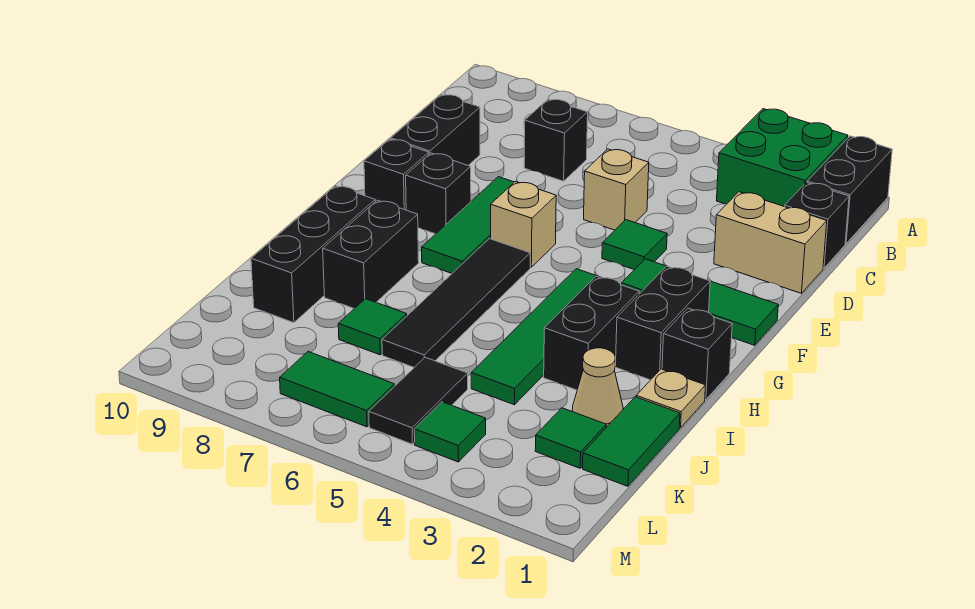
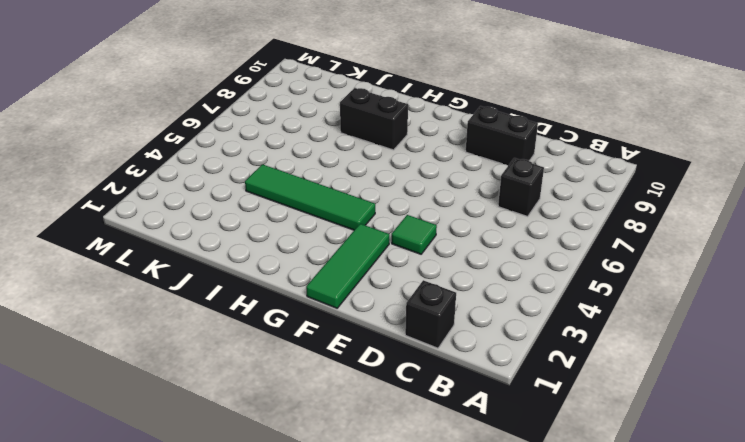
none -> black brick A1:B1 level 1
none -> green brick A2:B3 level 1
none -> tan brick D1:D2 level 1

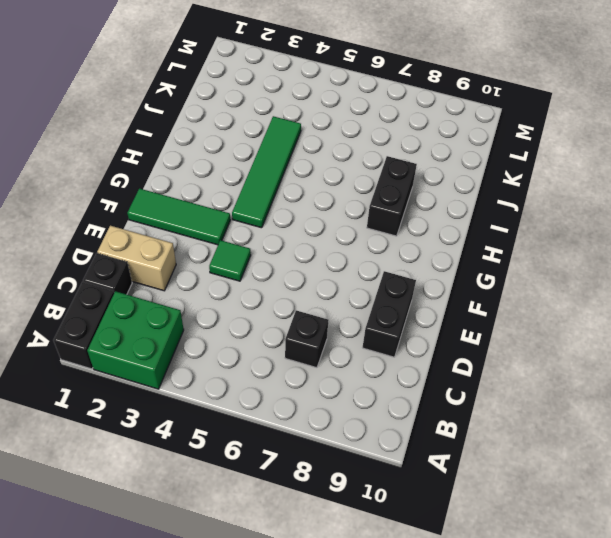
none -> tan brick D5 level 1
none -> green tile E7:G7 level 1
none -> tan brick F6 level 1

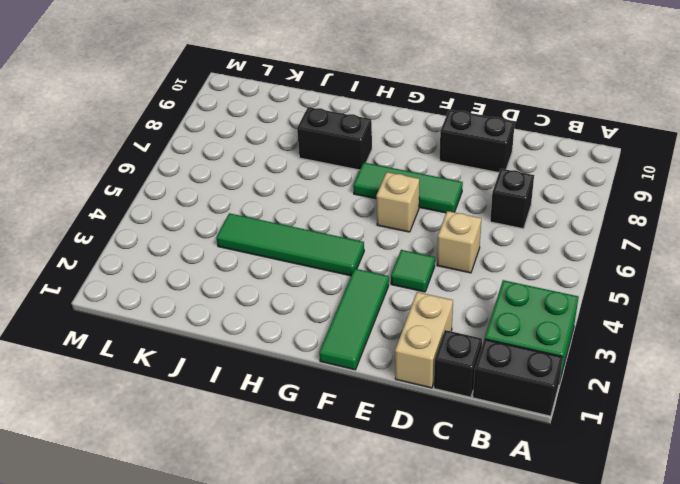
none -> black brick F8 level 1
none -> black brick F9 level 1
none -> black brick G2:H2 level 1

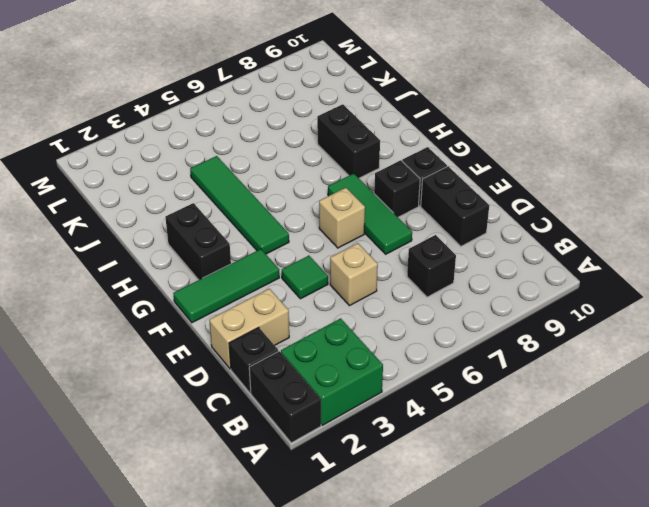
none -> black tile G6:J6 level 1
none -> black brick H1 level 1
none -> black brick H3:I3 level 1

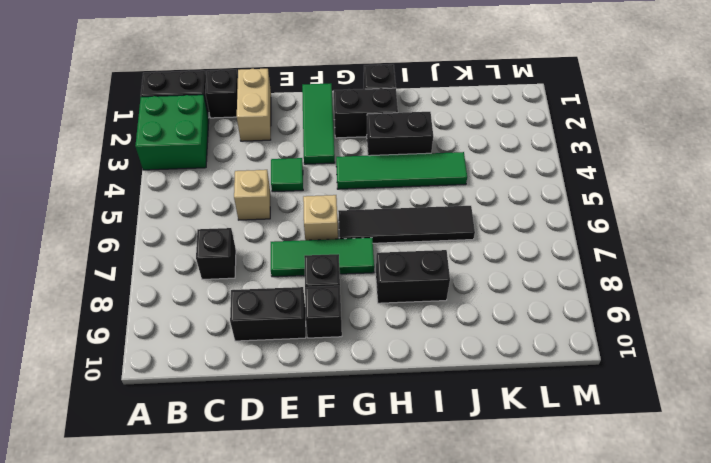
none -> black brick H9:J9 level 1
none -> tan plate I1 level 1
none -> green tile J1:K1 level 1

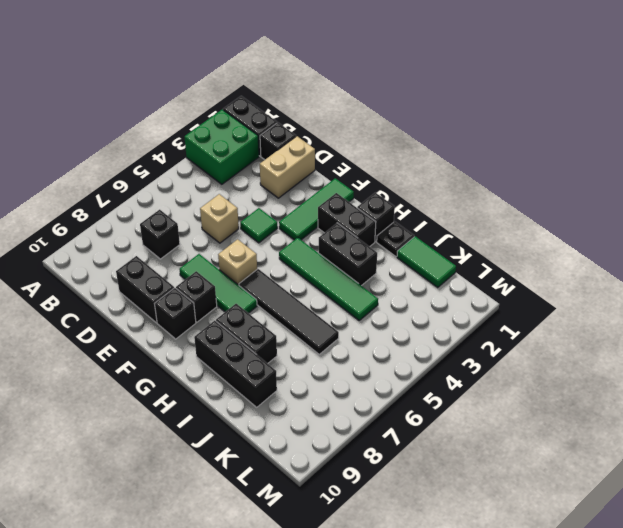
black plate I1 level 1 -> tan plate I1 level 1
none -> tan cone J2 level 1
none -> green tile J7 level 1
none -> green tile K2 level 1

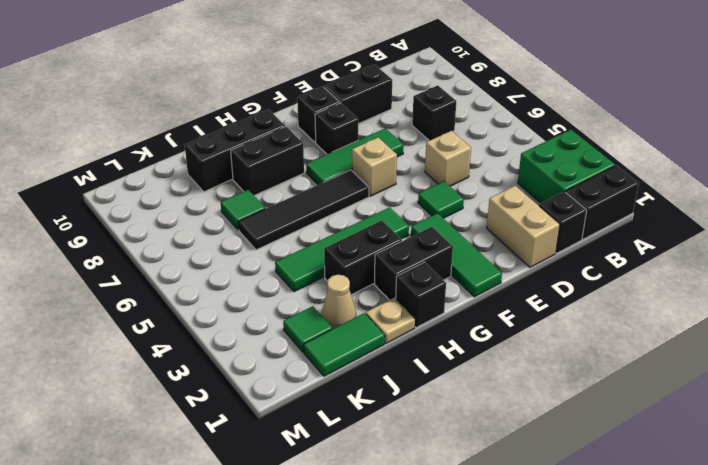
none -> black tile K5:L5 level 1
none -> green tile L4 level 1
none -> green tile L6:L7 level 1

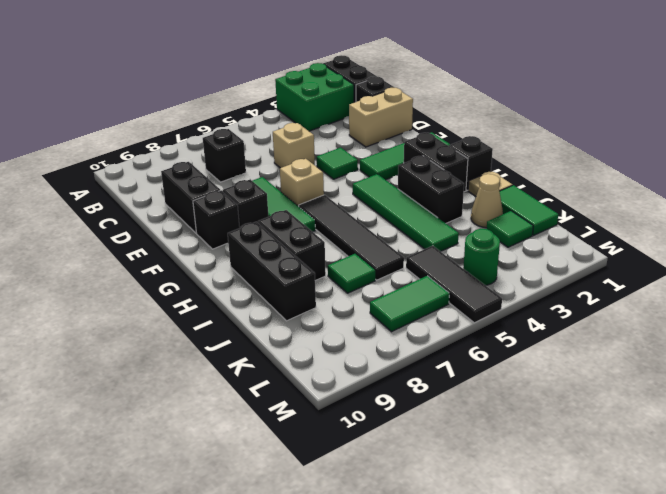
black tile K5:M5 level 1 -> black tile K5:L5 level 1
green round brick L4 level 1 -> green tile L4 level 1

